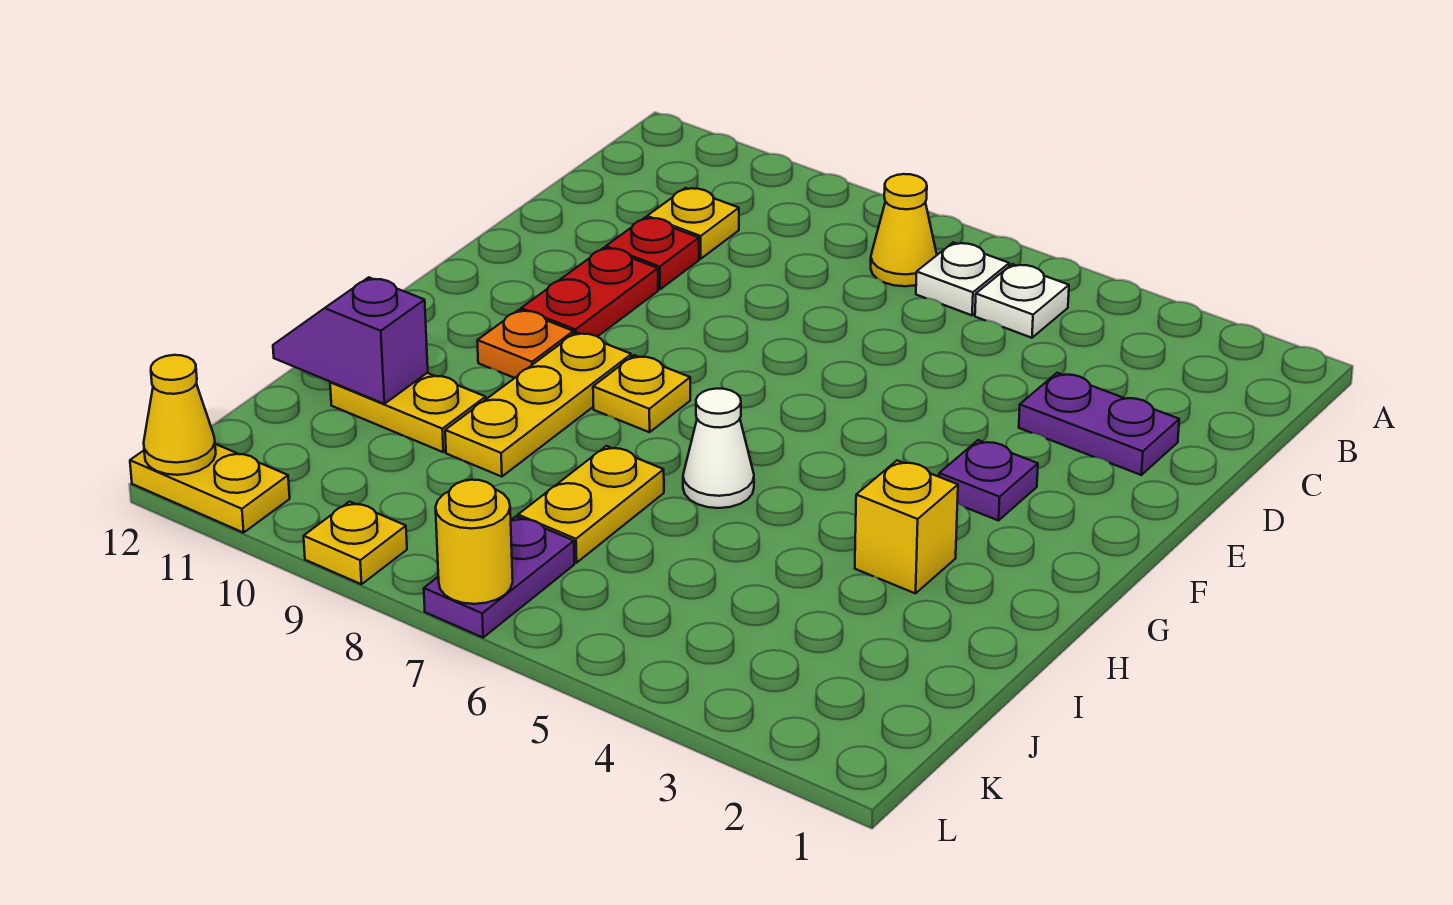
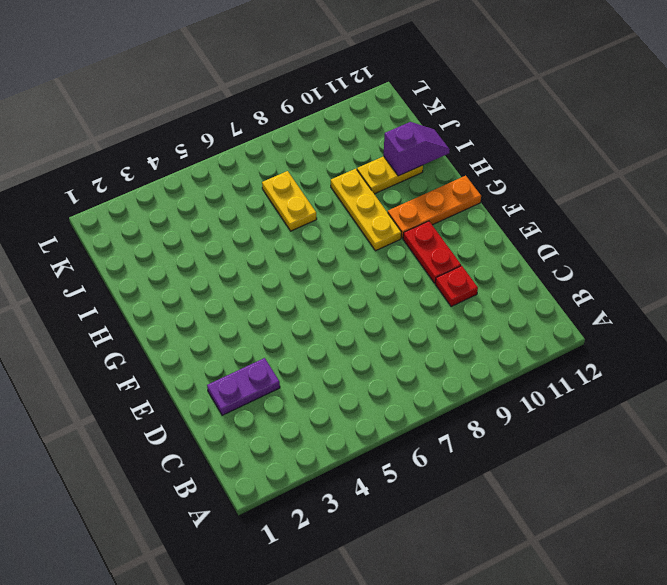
orange plate G10:G12 level 1 -> orange plate G10 level 1
none -> white plate B5 level 1
none -> white plate B6 level 1
none -> yellow cone B7 level 1

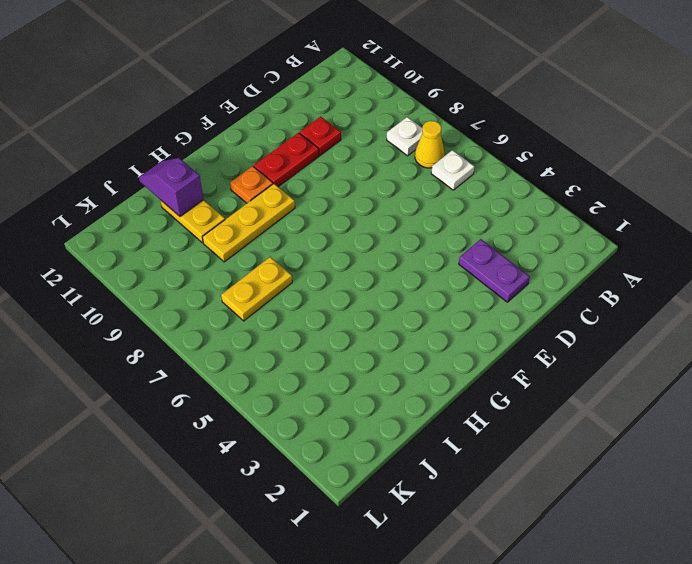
white plate B8 level 1 -> white plate B5 level 1
none -> yellow plate C10 level 1
none -> purple plate F3 level 1
none -> yellow plate G8 level 1

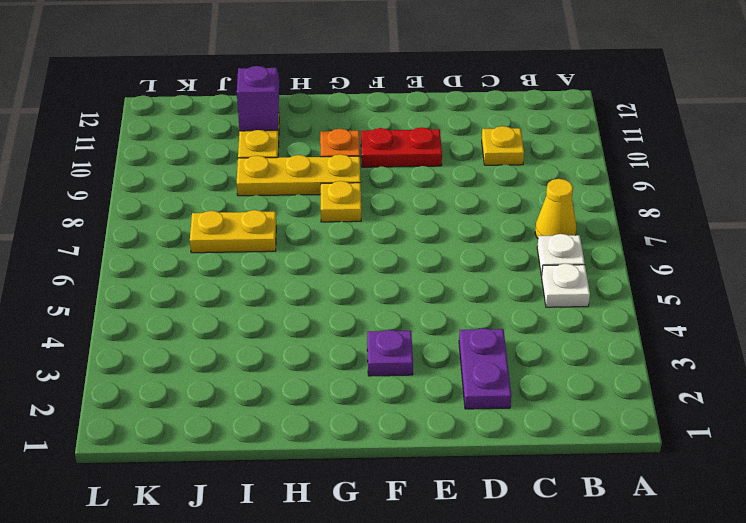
none -> red plate D10 level 1
none -> yellow brick H3 level 1
none -> white cone H6 level 1

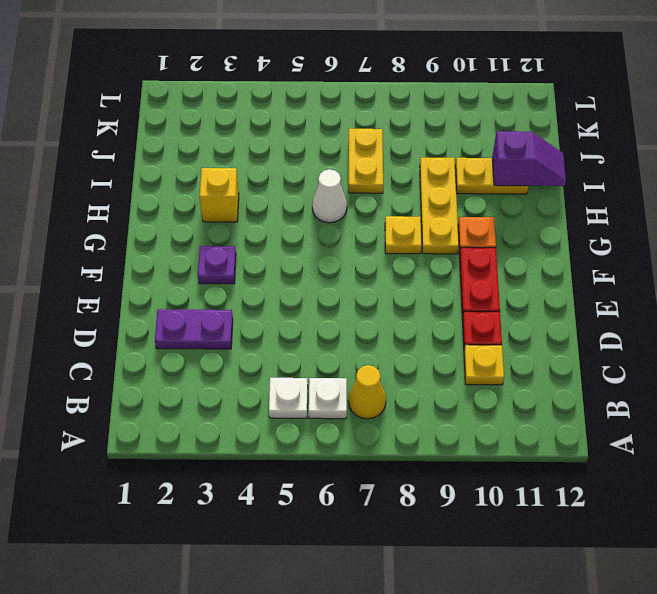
none -> purple plate K7:L7 level 1
none -> yellow plate L9 level 1
none -> yellow plate L11:L12 level 1

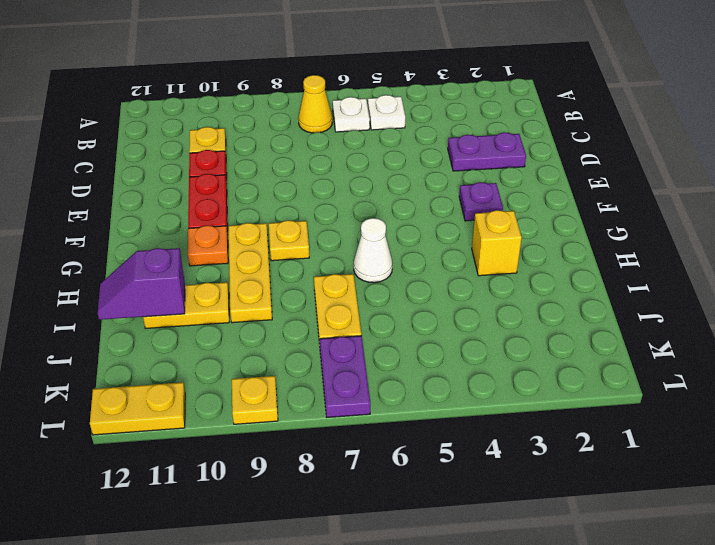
none -> yellow round brick L7 level 2
none -> yellow cone L12 level 2

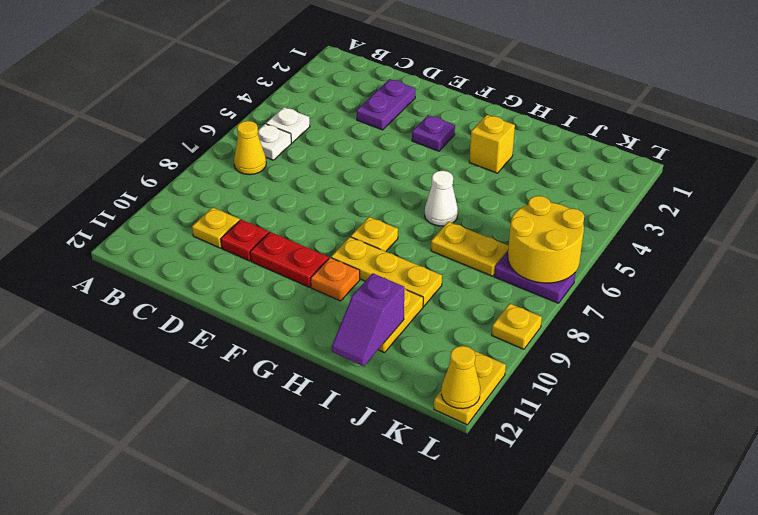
yellow round brick K6:L7 level 2 -> yellow round brick L7 level 2

